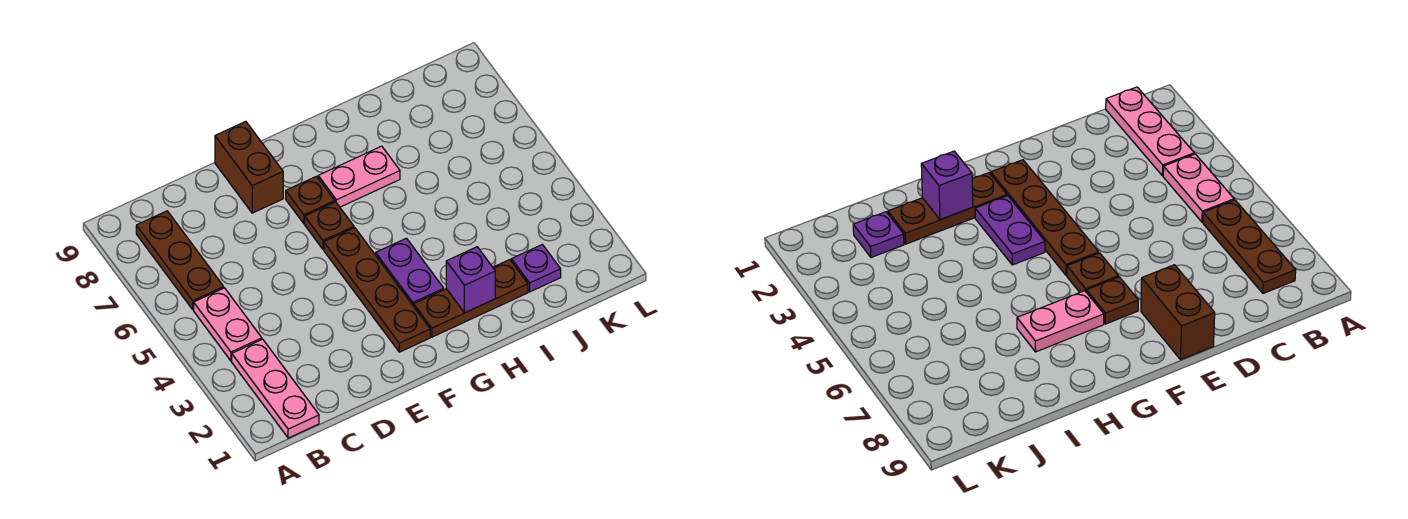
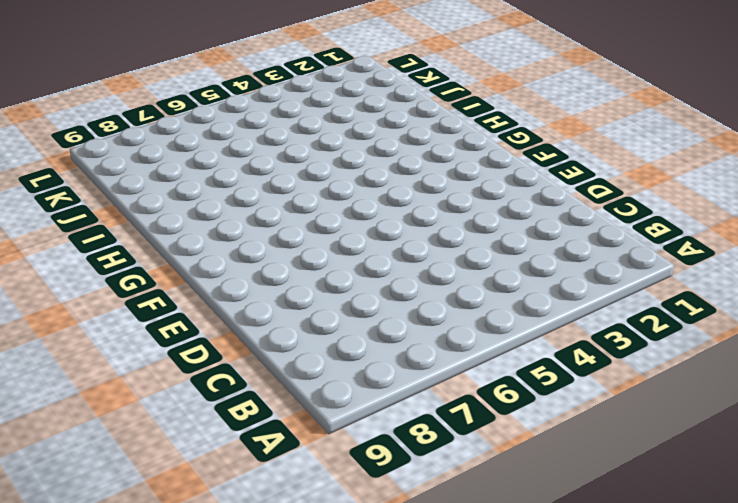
none -> pink plate B1:B3 level 1
none -> pink plate B4:B5 level 1
none -> brown plate B6:B8 level 1

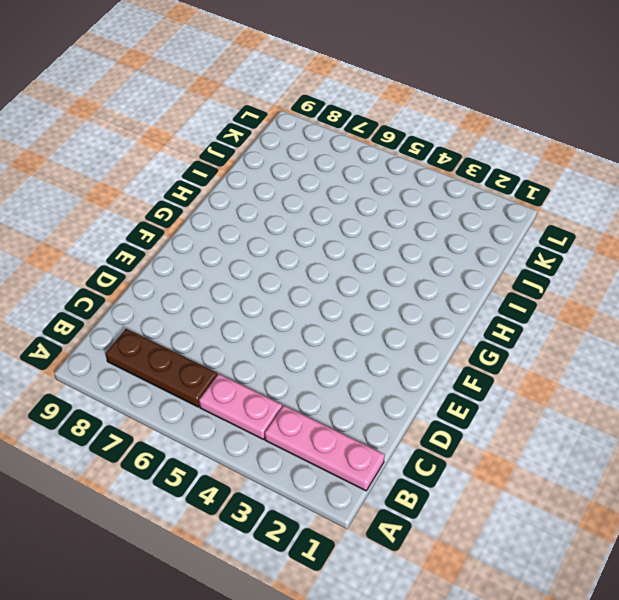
none -> brown brick E8:E9 level 1
none -> brown plate F2:F5 level 1
none -> brown plate F6 level 1

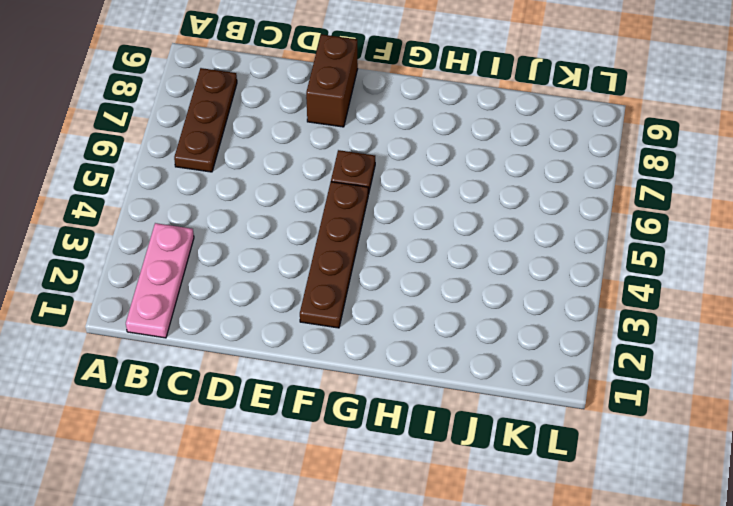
none -> pink plate B4:B5 level 1
none -> brown plate F7 level 1
none -> brown plate G2:I2 level 1

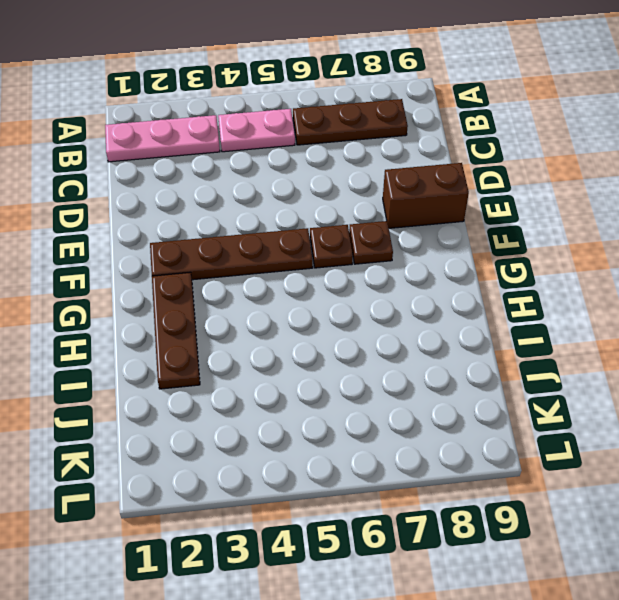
none -> purple plate G3:G4 level 1
none -> pink plate G7:H7 level 1
none -> purple plate J2 level 1

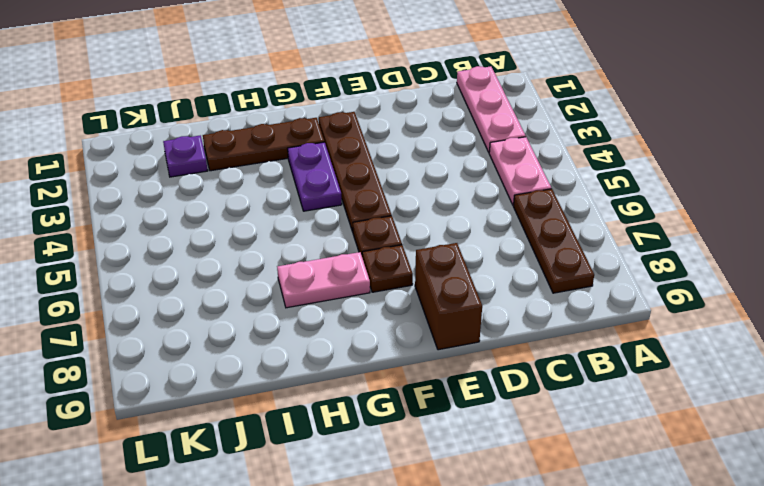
none -> purple brick H2 level 2

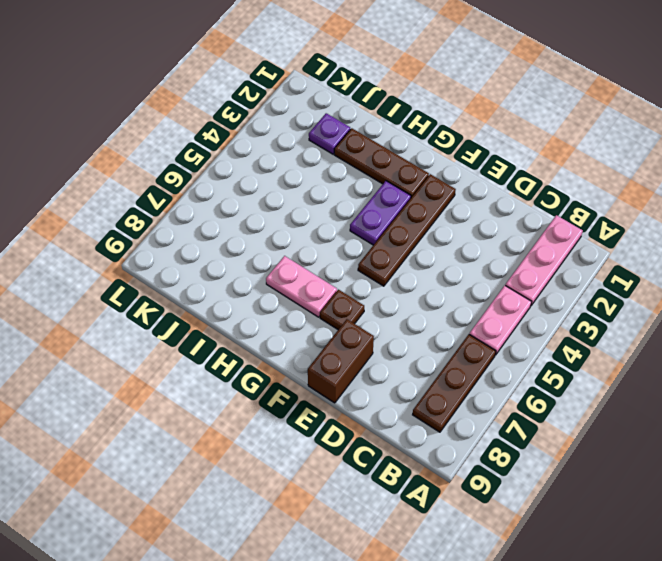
none -> brown plate F6 level 1
none -> purple brick H2 level 2

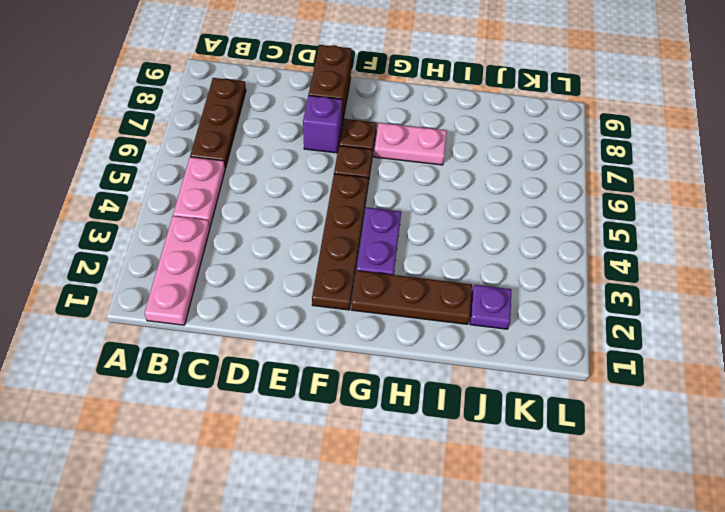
purple brick E7 level 1 -> purple brick H2 level 2

